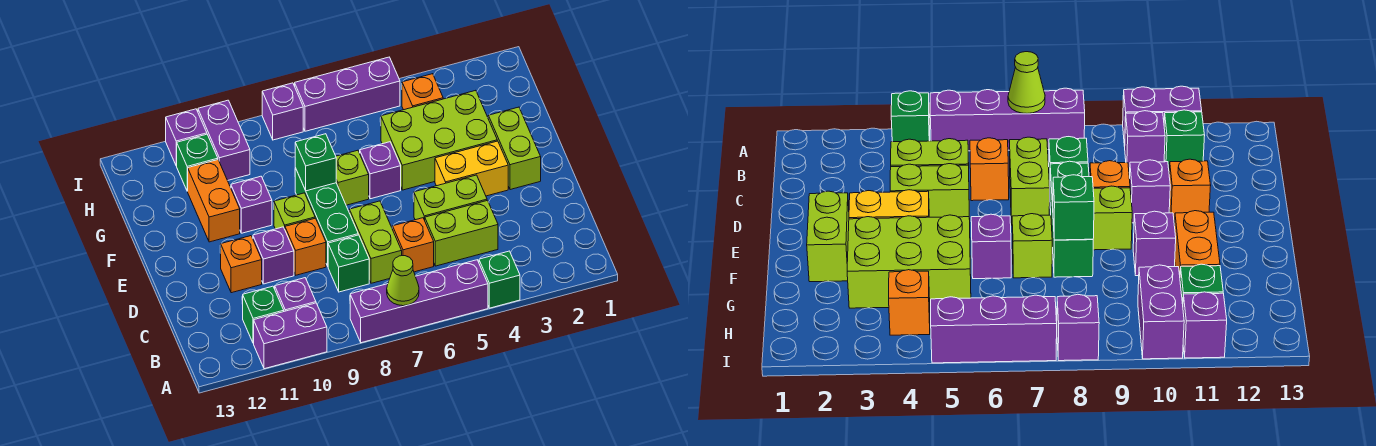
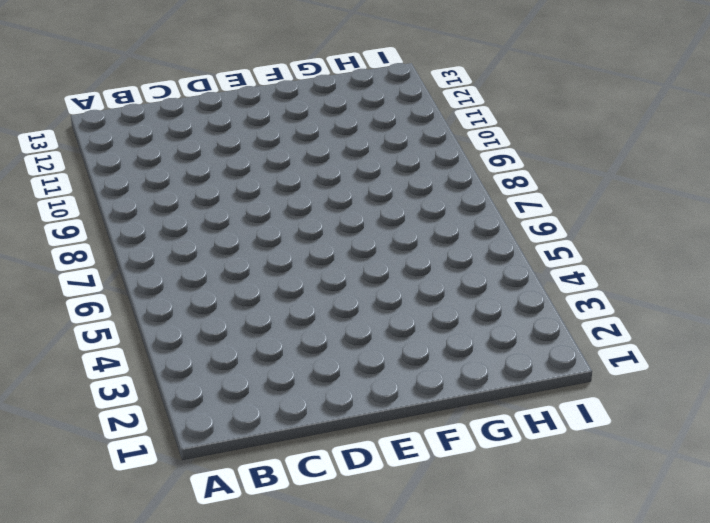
none -> green brick A4 level 1
none -> purple brick A5:A8 level 1
none -> purple brick A10:A11 level 1
none -> purple brick B10 level 1

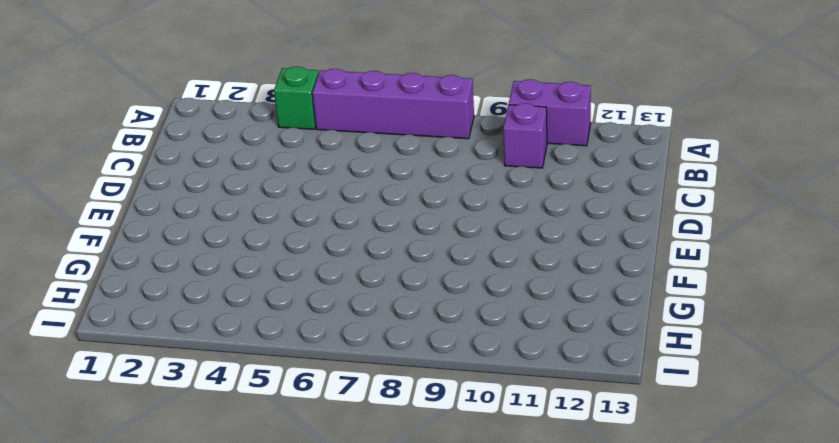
none -> green brick B11 level 1
none -> lime brick C4:C5 level 1
none -> orange brick C6 level 1
none -> lime brick C7:D7 level 1

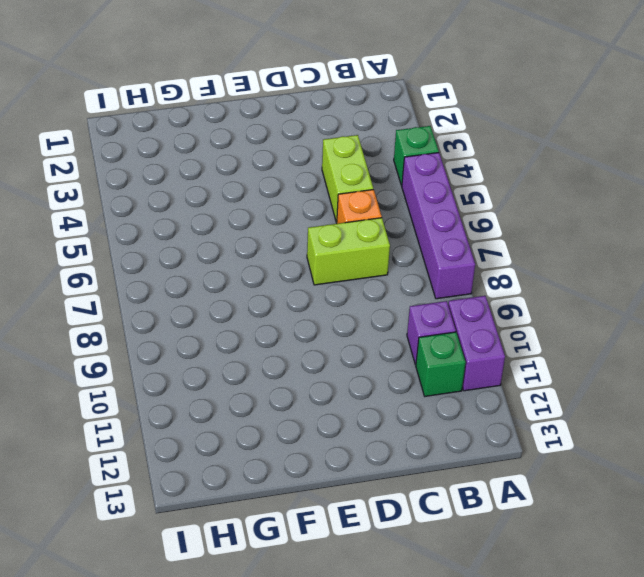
none -> green brick C8 level 1
none -> lime brick D4:D5 level 1
none -> green brick D8:F8 level 1
none -> orange brick D9 level 1

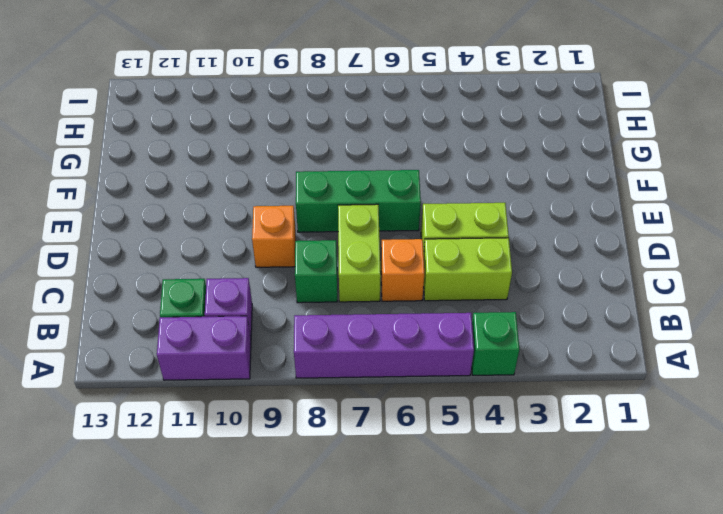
green brick E6:E8 level 1 -> green brick D8:F8 level 1
none -> purple brick D10 level 1
none -> orange brick D11 level 1
none -> lime brick E2:F2 level 1
none -> yellow brick E3:E4 level 1

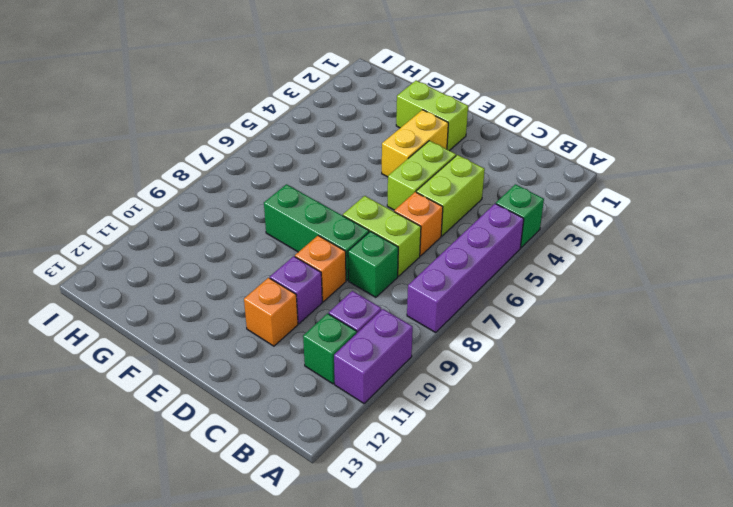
none -> lime brick E9 level 1
none -> lime brick F3:G5 level 1
none -> purple brick F6 level 1
none -> lime brick F7 level 1

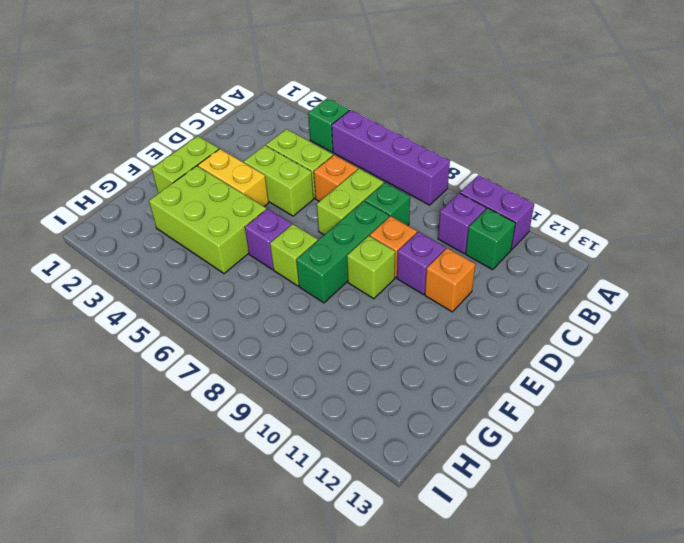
none -> purple brick F10 level 1
none -> orange brick F11:G11 level 1
none -> orange brick H4 level 1
none -> purple brick H10:I10 level 1

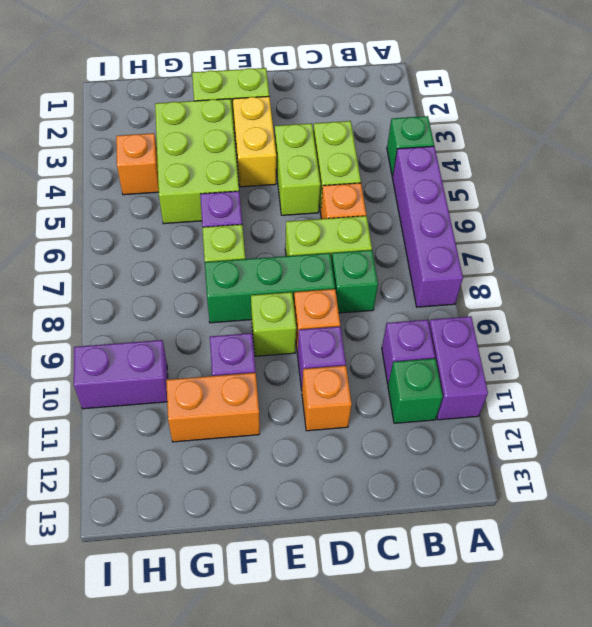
none -> green brick H11 level 1
none -> purple brick I5:I7 level 1
none -> purple brick I8 level 1
none -> purple brick I11 level 1

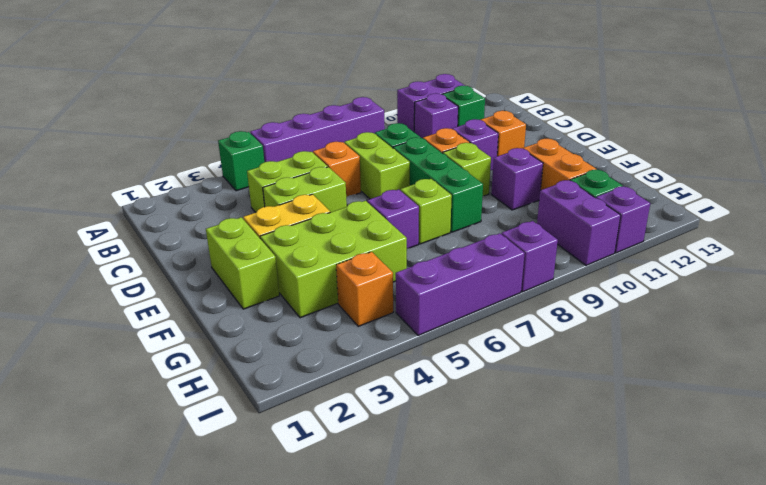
none -> lime cone A7 level 2
none -> green brick F8 level 2

